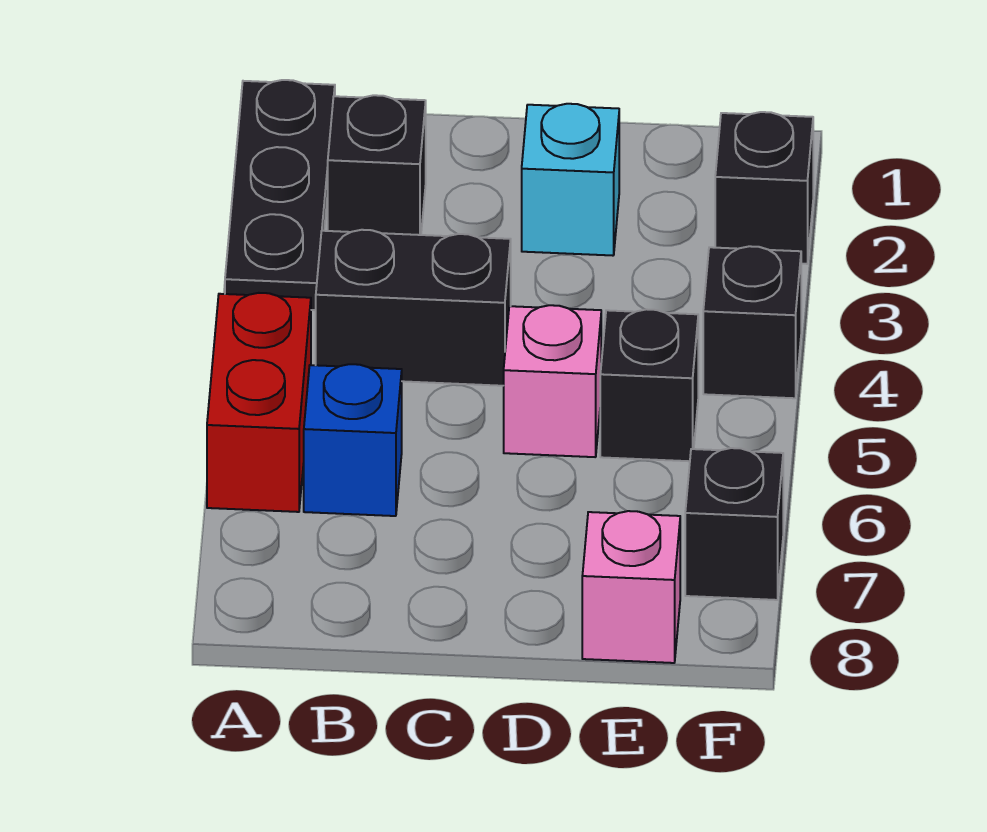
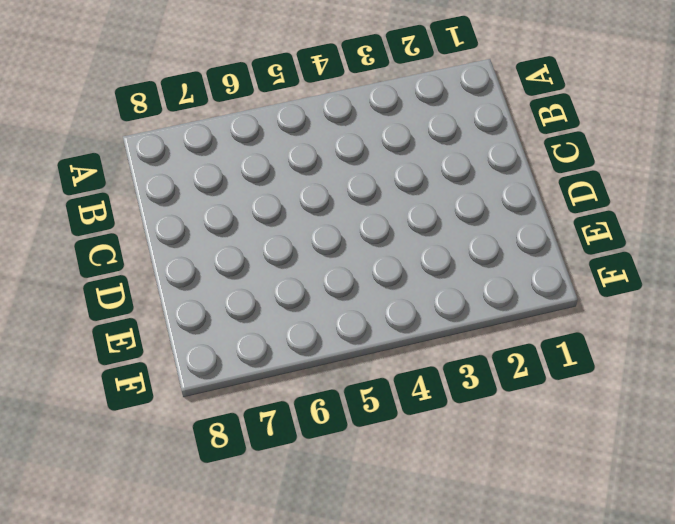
none -> black plate A1:A3 level 1
none -> red brick A5:A6 level 1
none -> black brick B2 level 1

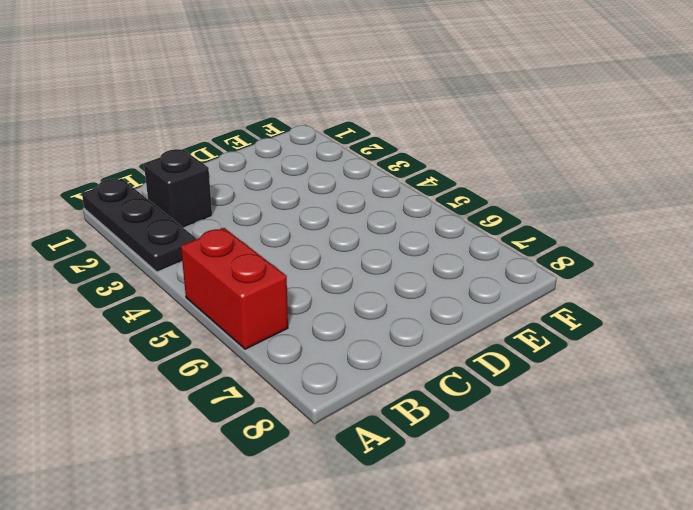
none -> black brick B4:C4 level 1
none -> blue brick B6 level 1
none -> cyan brick D2 level 1

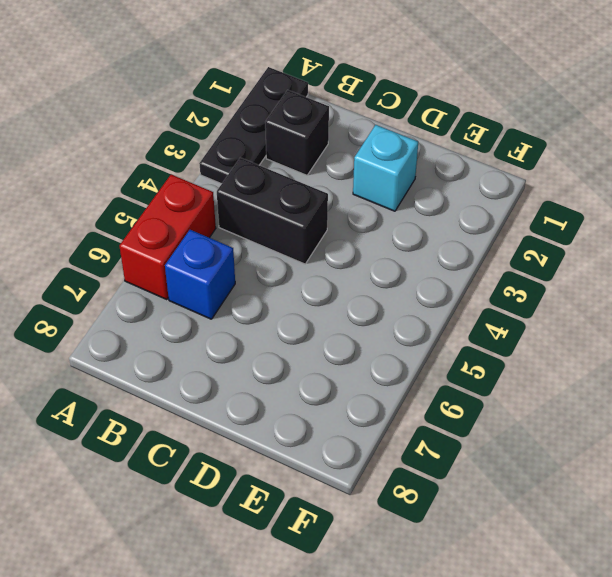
none -> pink brick D5 level 1
none -> black brick E5 level 1
none -> pink brick E8 level 1

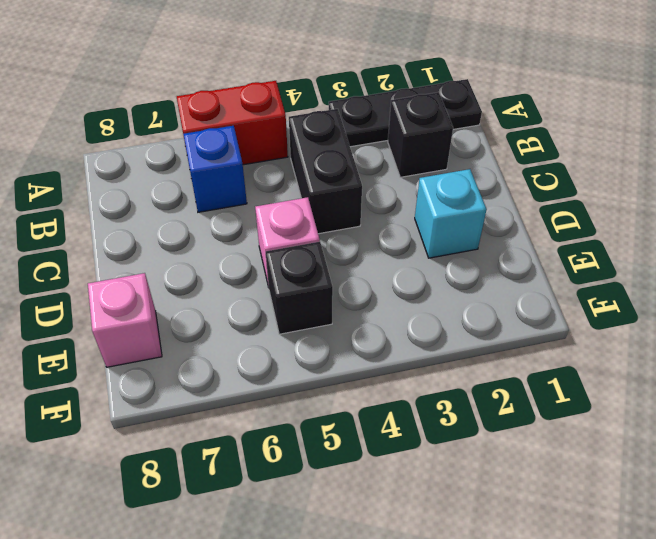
none -> black brick F2 level 1
none -> black brick F4 level 1
none -> black brick F7 level 1

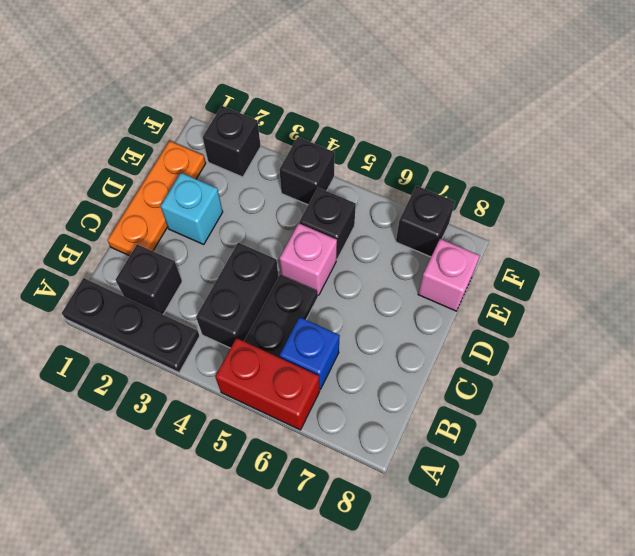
black plate B5:C5 level 1 -> none
orange plate C1:E1 level 1 -> none

